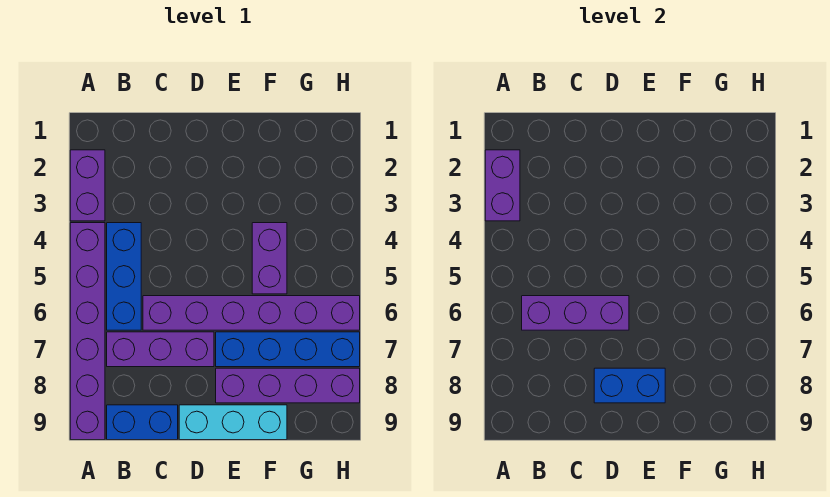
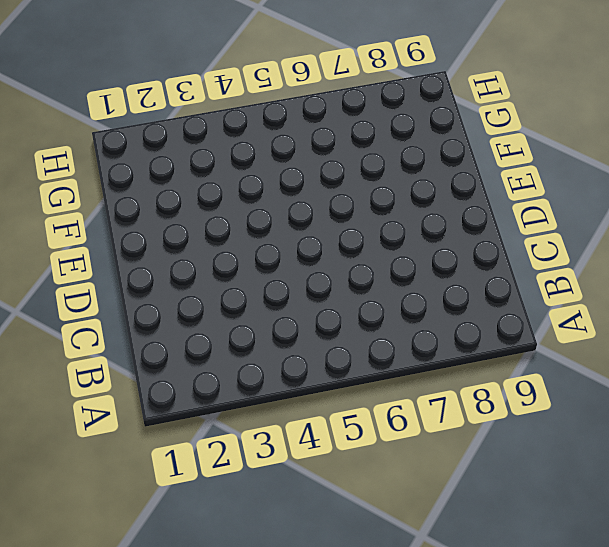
none -> purple brick A2:A3 level 1
none -> purple brick A4:A9 level 1
none -> blue brick B4:B6 level 1

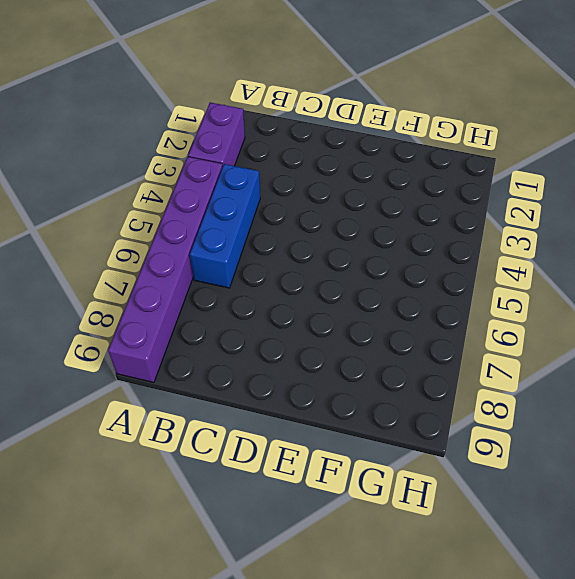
none -> purple brick B7:D7 level 1
none -> blue brick B9:C9 level 1
none -> purple brick C6:H6 level 1

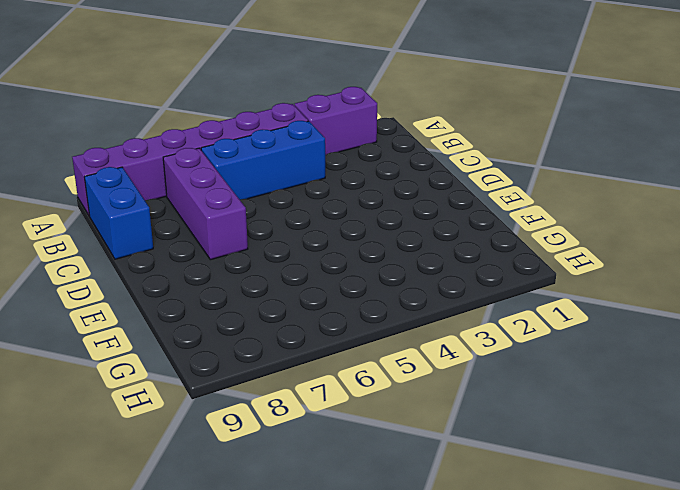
none -> purple brick C6:H6 level 1
none -> cyan brick D9:F9 level 1
none -> blue brick E7:H7 level 1

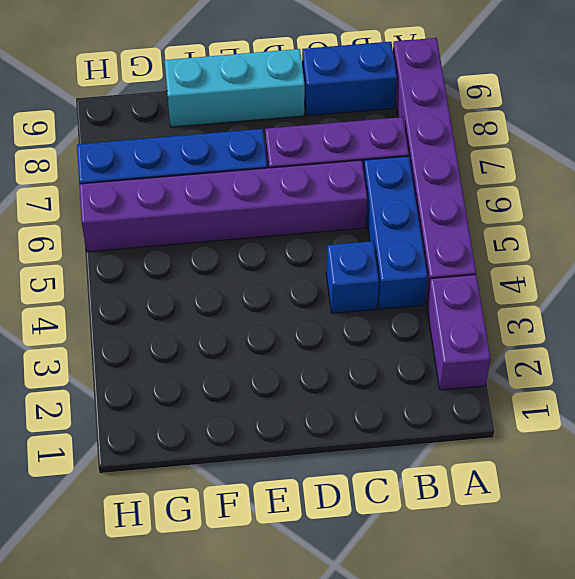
blue brick C4 level 1 -> none
none -> purple brick E8:H8 level 1
none -> purple brick F4:F5 level 1
none -> purple brick A2:A3 level 2

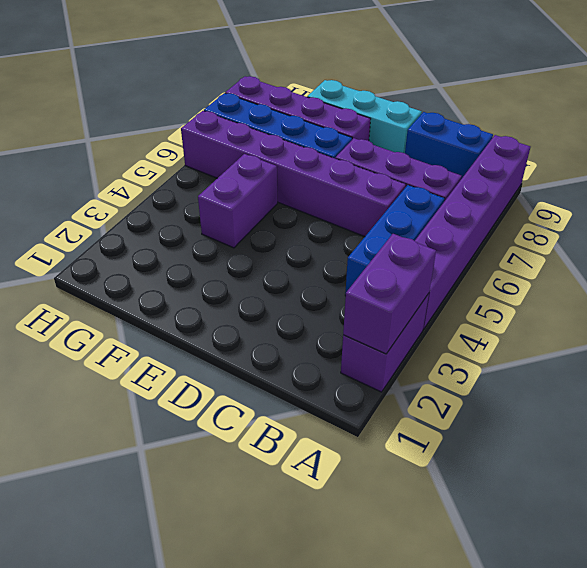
none -> purple brick B6:D6 level 2
none -> blue brick D8:E8 level 2

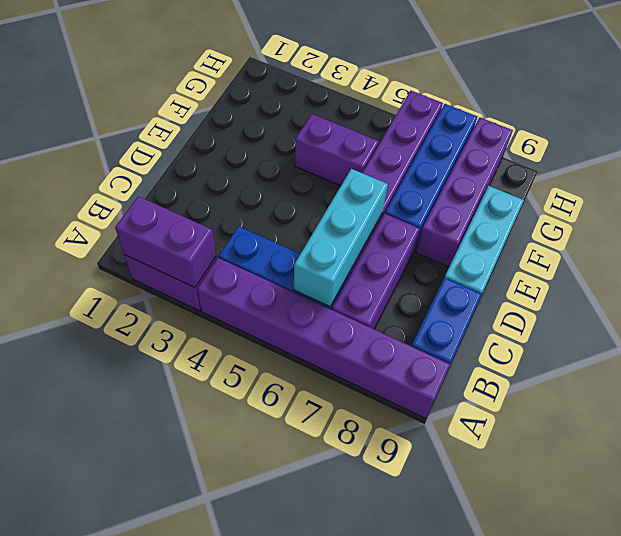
cyan brick B6:D6 level 2 -> purple brick B6:D6 level 2
none -> blue brick D8:E8 level 2

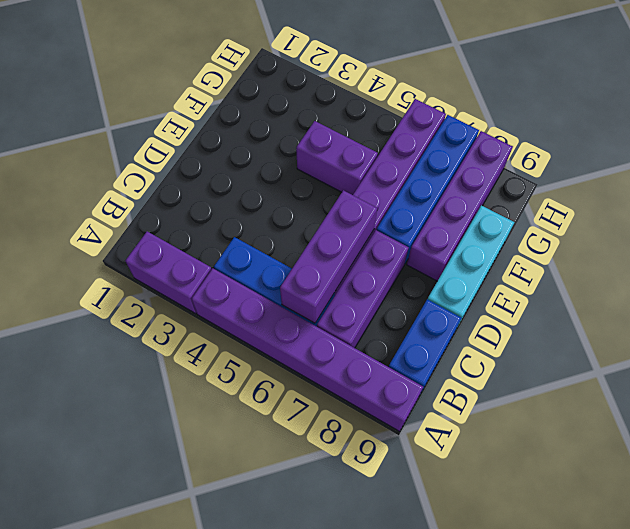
none -> purple brick A2:A3 level 2
none -> blue brick D8:E8 level 2

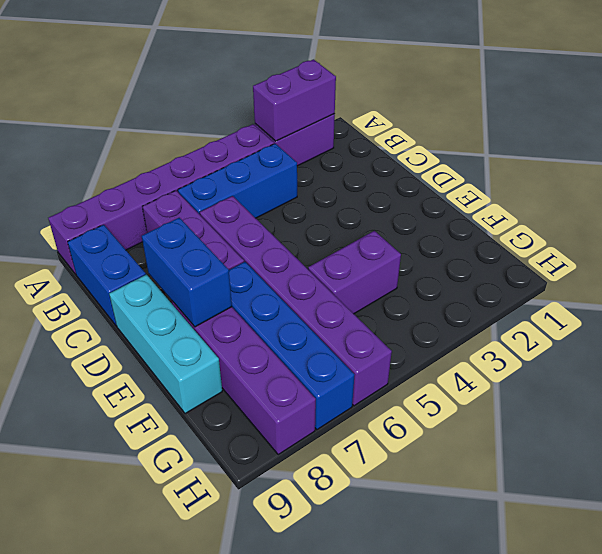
none -> purple brick B6:D6 level 2

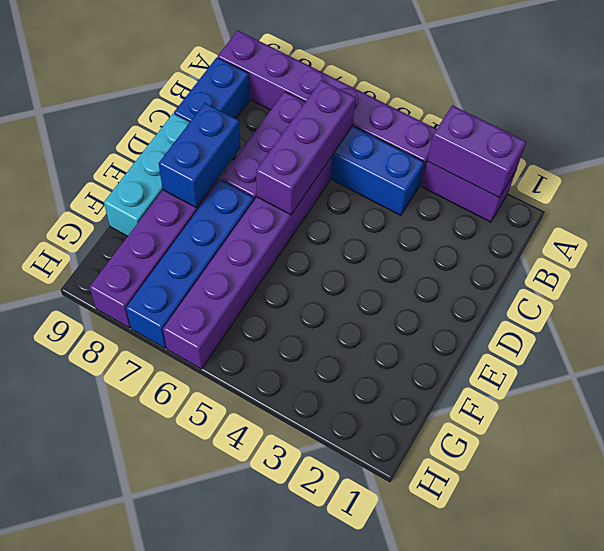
none -> purple brick F4:F5 level 1

